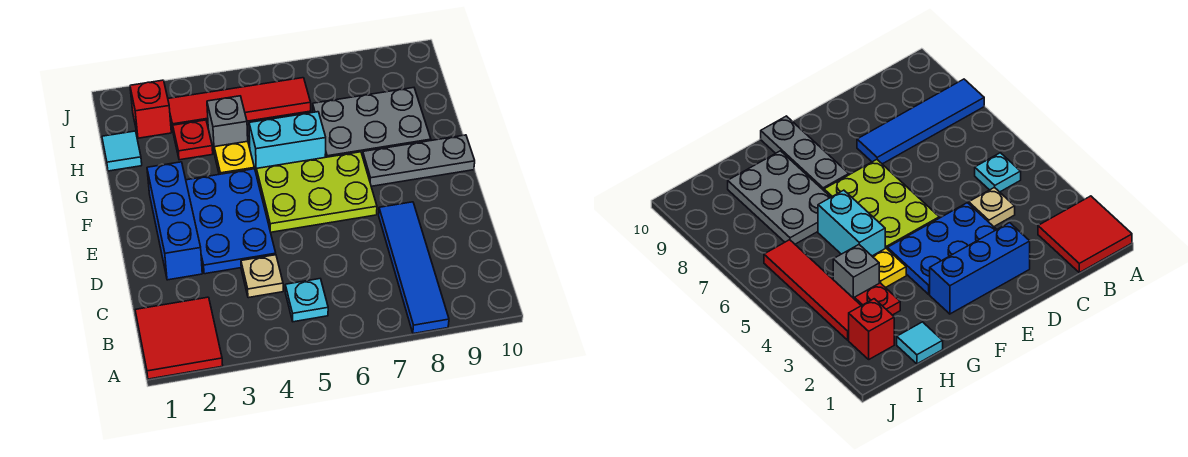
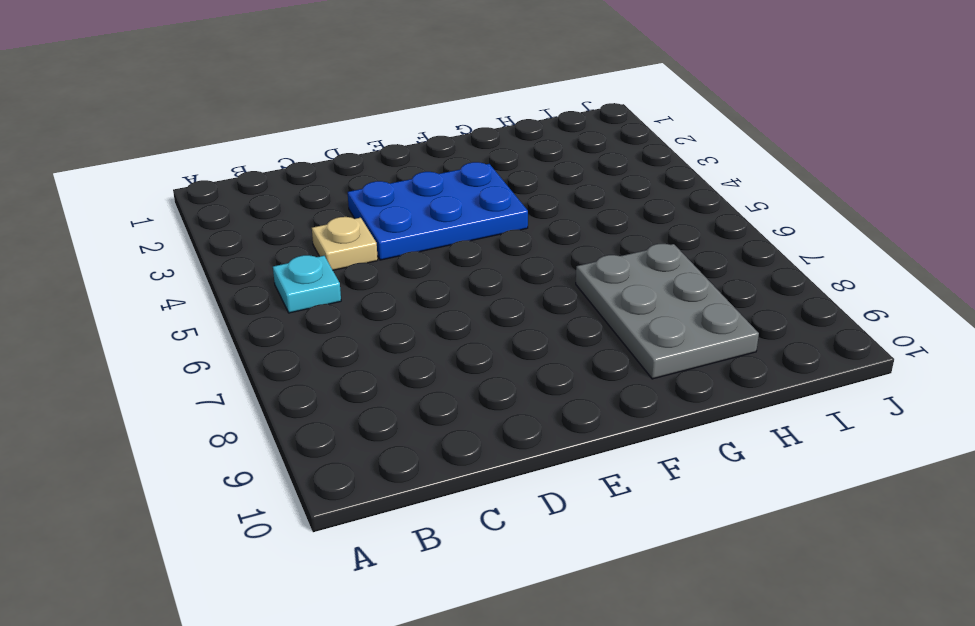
none -> red tile A1:B2 level 1
none -> blue tile A8:D8 level 1
none -> blue brick D2:F2 level 1

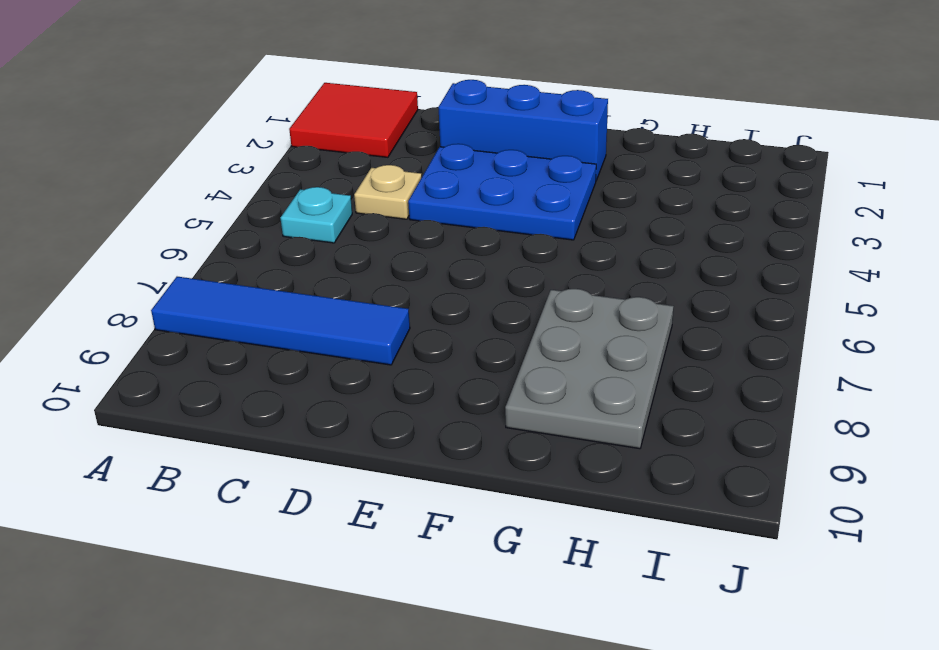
none -> lime plate E5:F7 level 1
none -> grey plate F8:F10 level 1
none -> yellow plate G4 level 1

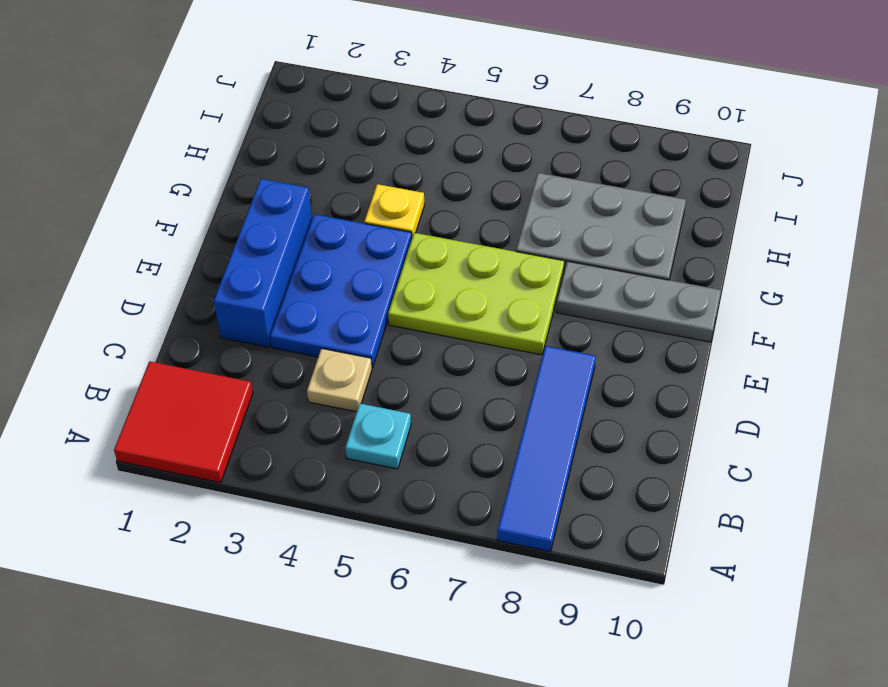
none -> cyan brick G5:G6 level 1
none -> cyan tile H1 level 1
none -> red plate H3 level 1

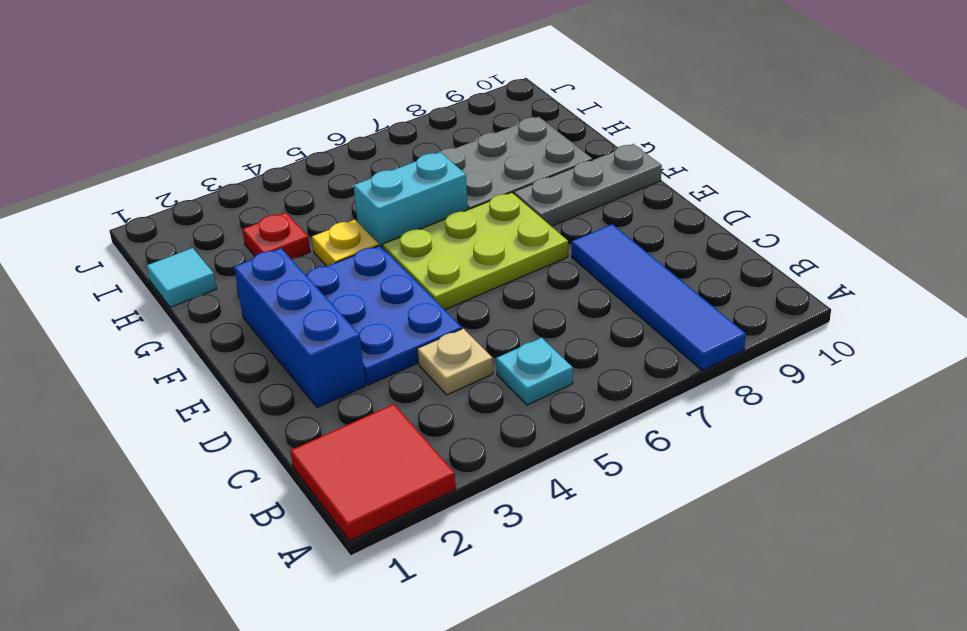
none -> grey brick H4 level 1
none -> red brick I2 level 1
none -> red tile I3:I6 level 1

